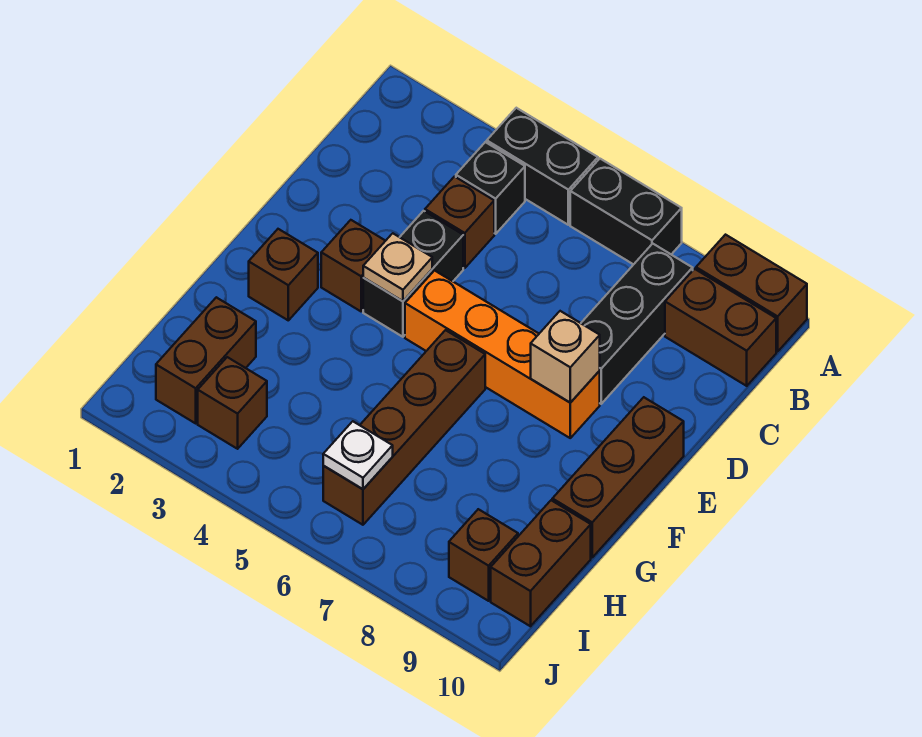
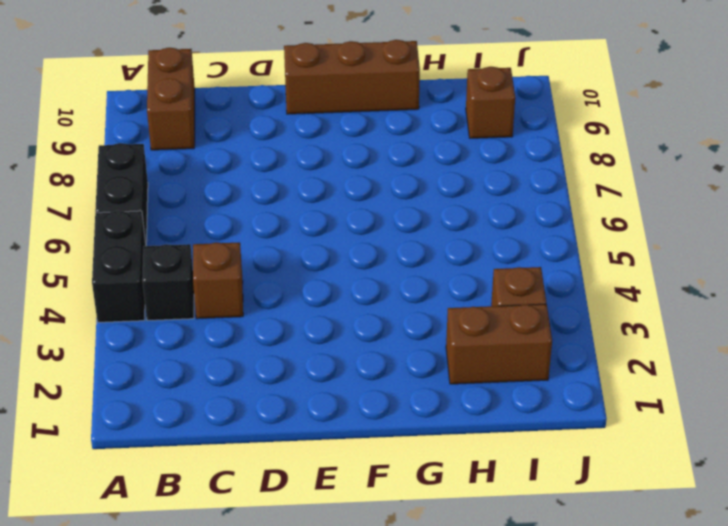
none -> brown brick A9:A10 level 1
none -> black brick B8:D8 level 1
none -> black brick D4:E4 level 1

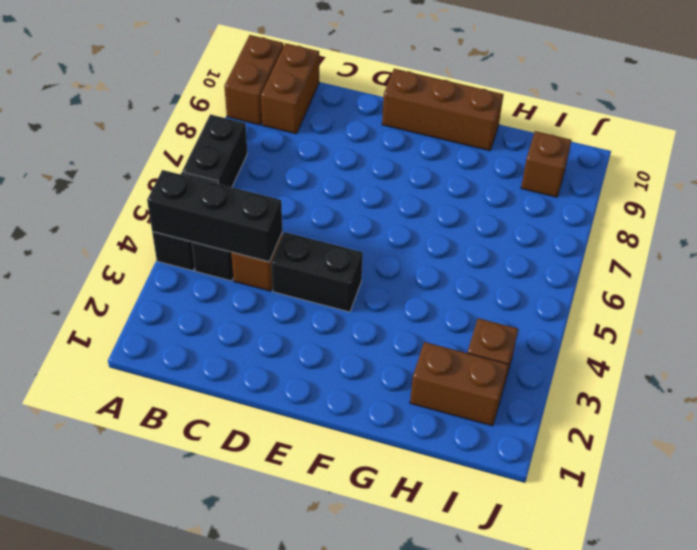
black brick A4:C4 level 2 -> black brick B8:D8 level 1
none -> brown brick E3 level 1
none -> orange brick E5:E8 level 1
none -> brown brick F2 level 1

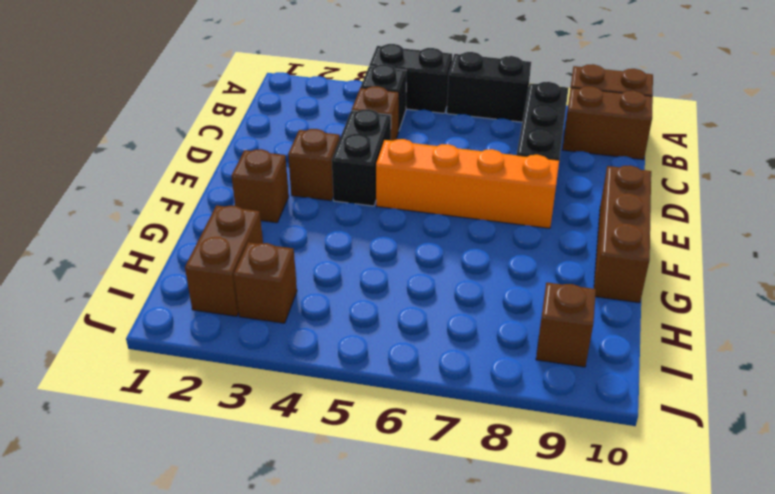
none -> brown brick F6:I6 level 1
none -> brown brick H10:I10 level 1
none -> tan plate E4 level 2

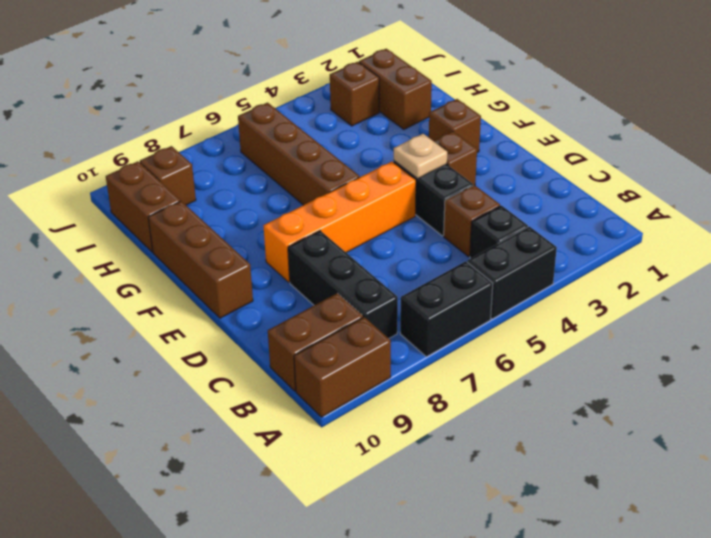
none -> tan brick E8 level 2
none -> white plate I6 level 2

